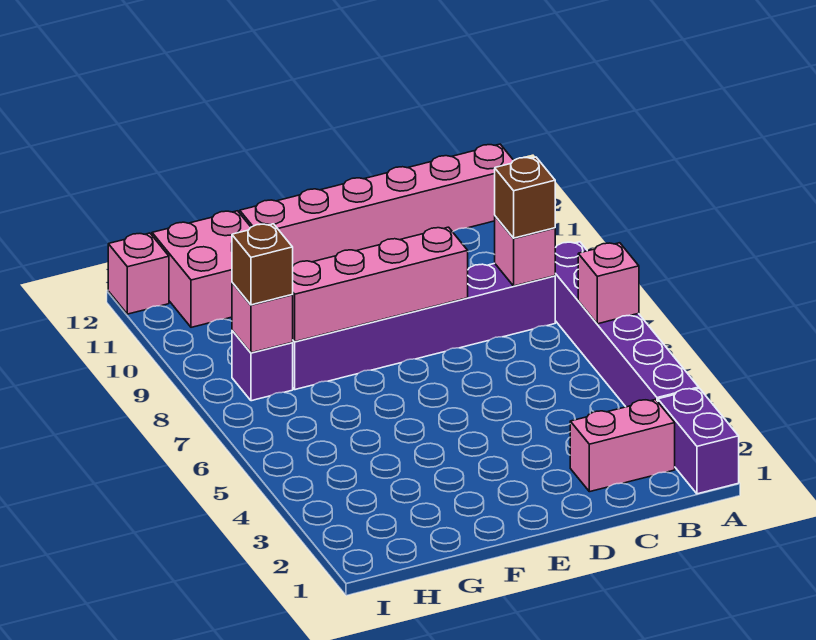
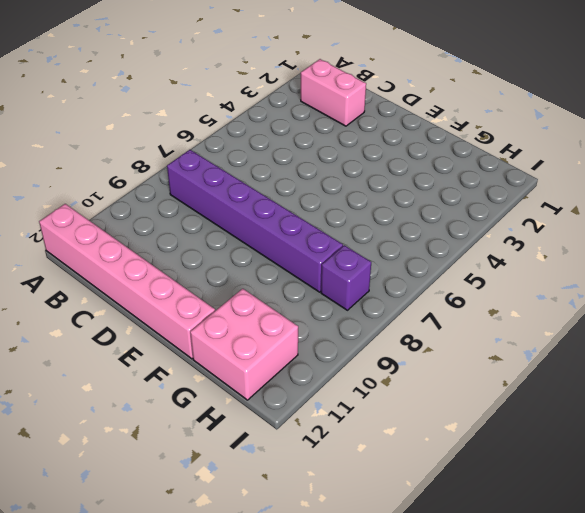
none -> purple brick A1:A2 level 1
none -> purple brick A3:A8 level 1
none -> pink brick I12 level 1

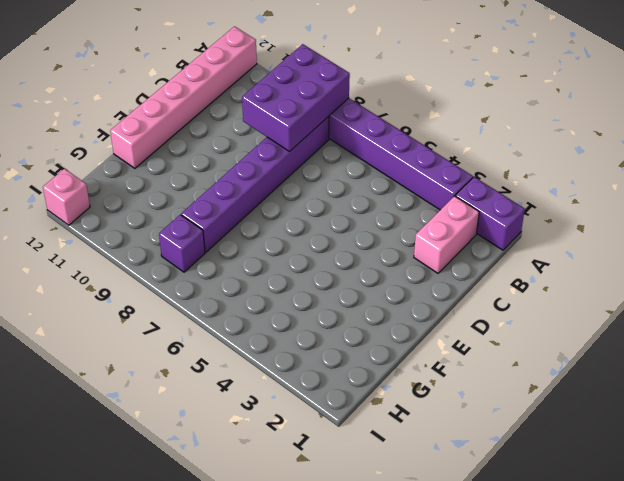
purple brick A8:C9 level 2 -> pink brick B8 level 2
none -> pink brick G11:H12 level 1
none -> pink brick A6 level 2
none -> pink brick D8:G8 level 2

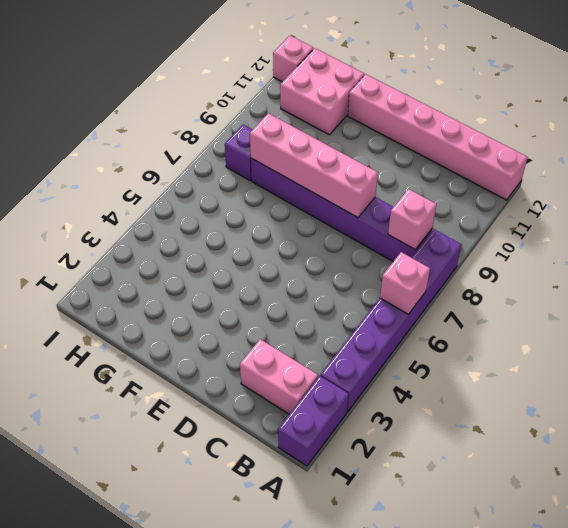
none -> pink brick H8 level 2
none -> brown brick B8 level 3
none -> brown brick H8 level 3

